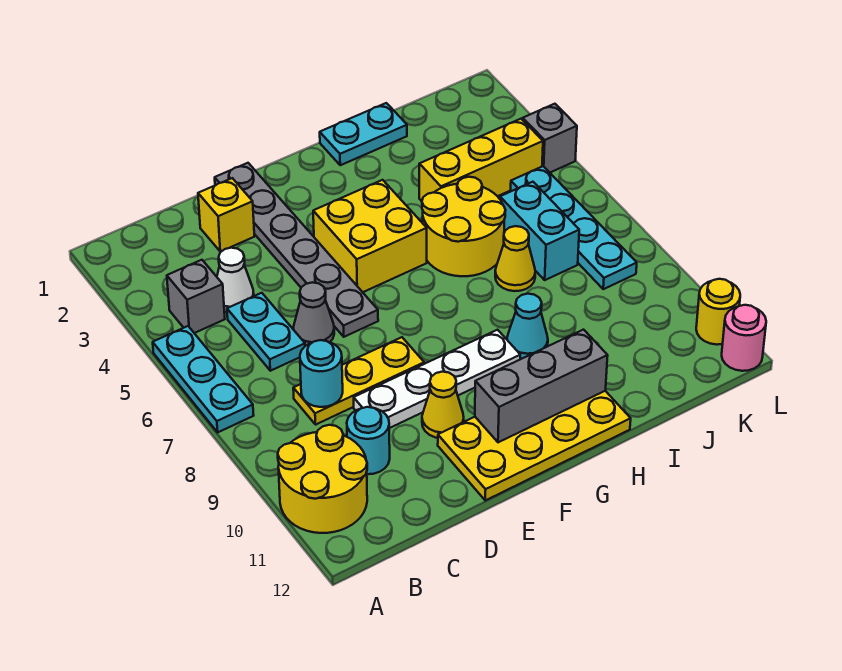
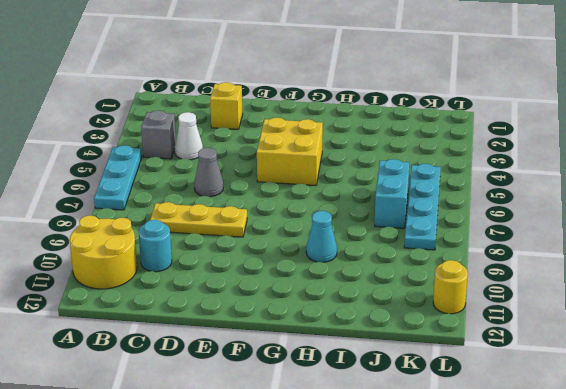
none -> cyan plate C5:C6 level 1
none -> white plate D9:G9 level 1
none -> grey plate E1:E6 level 1

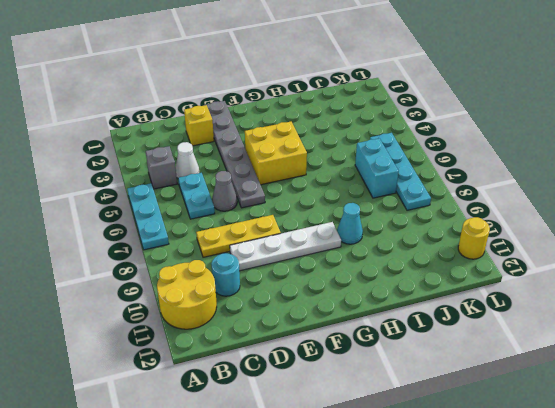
none -> yellow cone E10 level 1
none -> yellow plate E11:H12 level 1
none -> cyan plate H1:I1 level 1

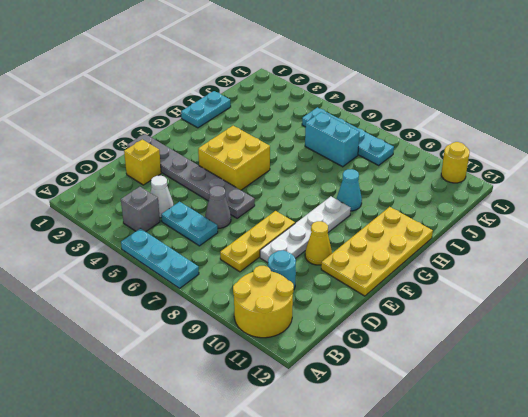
none -> yellow round brick H5:I6 level 1
none -> yellow brick I4:K4 level 1
none -> yellow cone I7 level 1

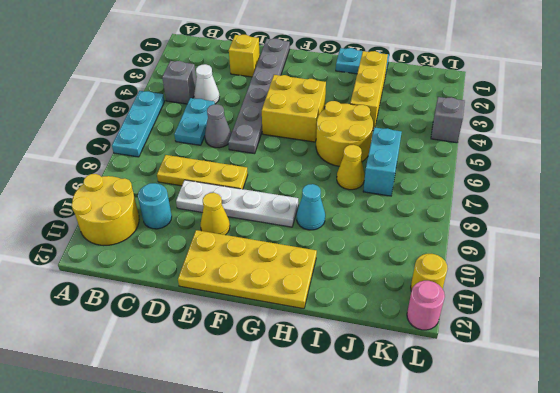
yellow brick I2:I4 level 1 -> yellow brick I4:K4 level 1
none -> cyan plate K5:K8 level 1
none -> cyan round brick C8 level 2
none -> grey brick F11:H11 level 2

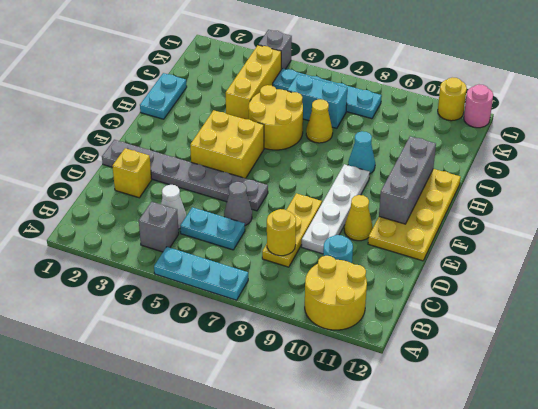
yellow round brick C8 level 2 -> cyan round brick C8 level 2

